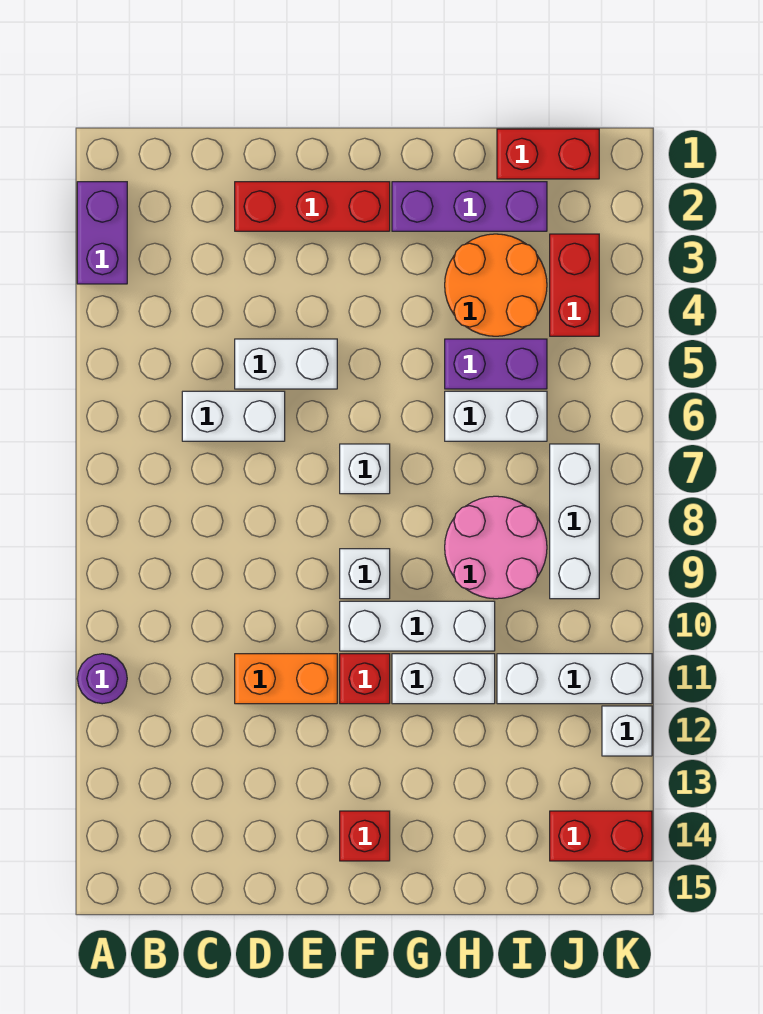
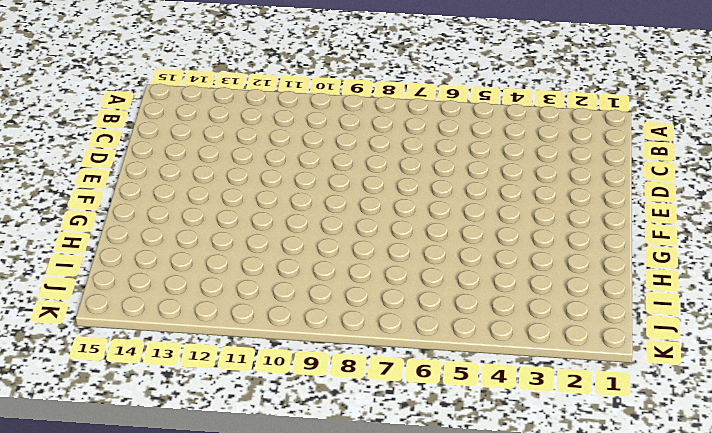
none -> purple brick A2:A3 level 1
none -> purple round brick A11 level 1
none -> white brick C6:D6 level 1

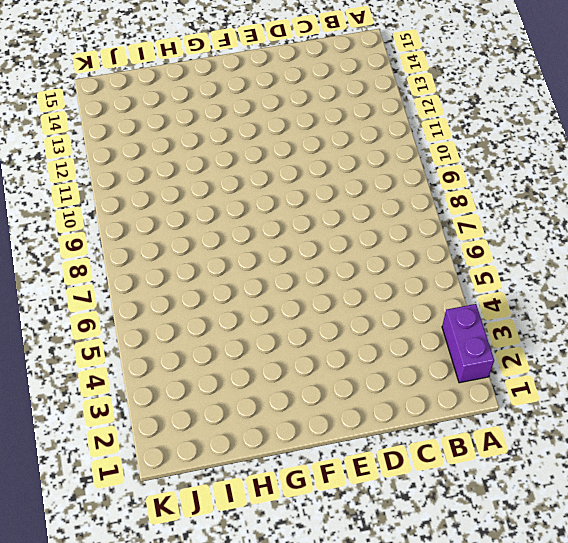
none -> purple round brick A11 level 1
none -> white brick C6:D6 level 1
none -> red brick D2:F2 level 1

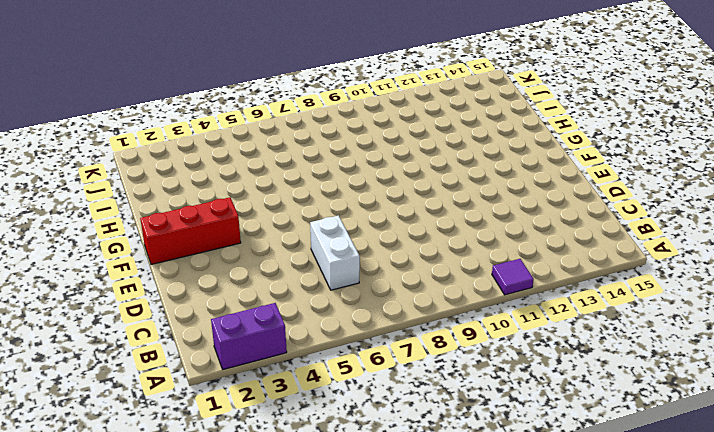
purple tile A11 level 1 -> purple round brick A11 level 1
red brick F1:F3 level 1 -> red brick D2:F2 level 1
none -> white brick D5:E5 level 1
none -> orange brick D11:E11 level 1
none -> white brick F7 level 1

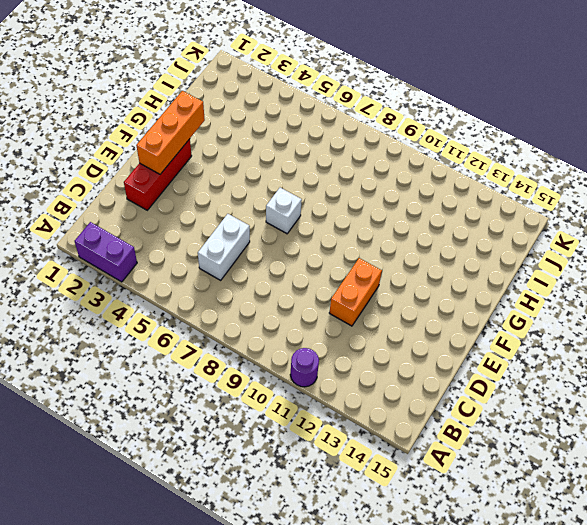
orange brick E2:G2 level 2 -> none
none -> white brick D5:E5 level 1
none -> white brick F9 level 1
none -> white brick F10:H10 level 1

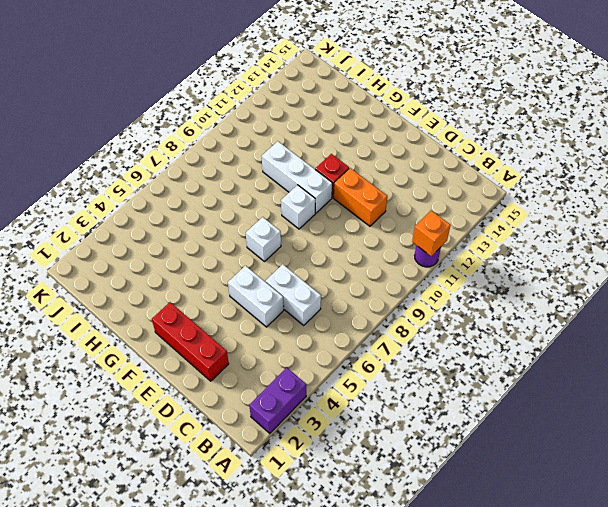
orange brick A11 level 2 -> none
none -> red brick F14 level 1
none -> purple brick G2:I2 level 1
none -> white brick G11:H11 level 1

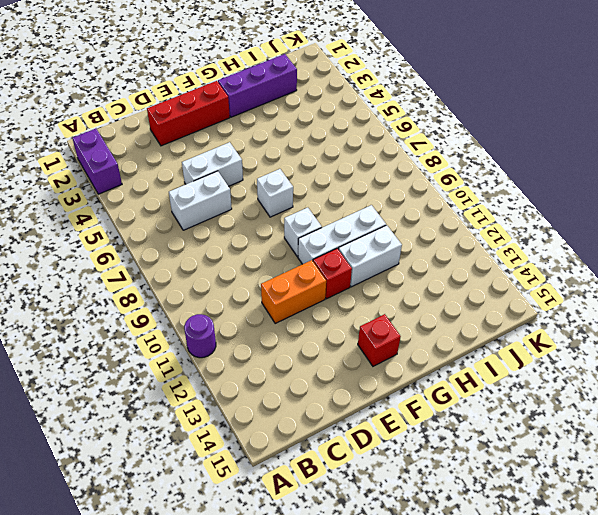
none -> orange round brick H3:I4 level 1
none -> purple brick H5:I5 level 1
none -> white brick H6:I6 level 1

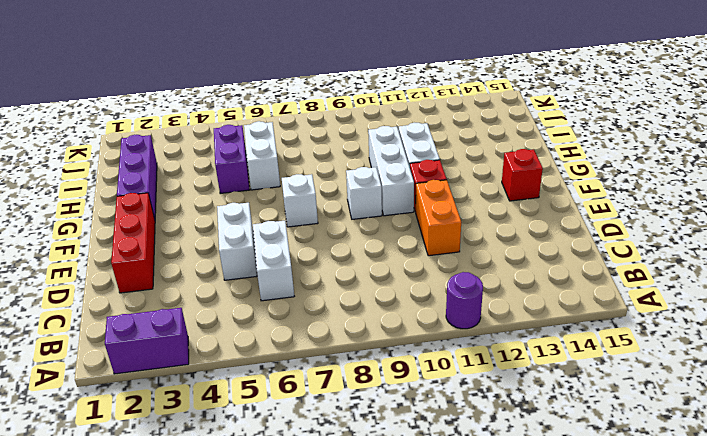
none -> orange round brick H3:I4 level 1
none -> pink round brick H8:I9 level 1
none -> red brick I1:J1 level 1

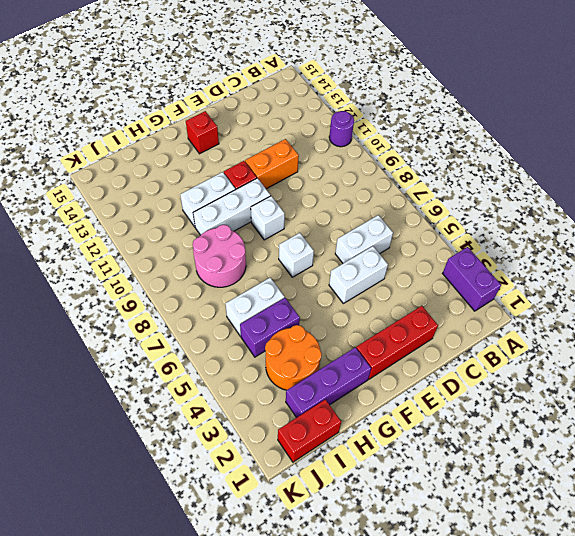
none -> white brick I11:K11 level 1
none -> red brick J3:J4 level 1
none -> white brick J7:J9 level 1

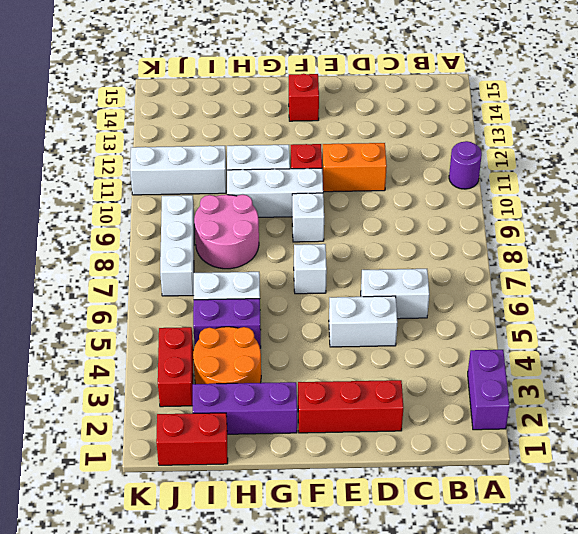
none -> red brick J14:K14 level 1
none -> white brick K12 level 1

